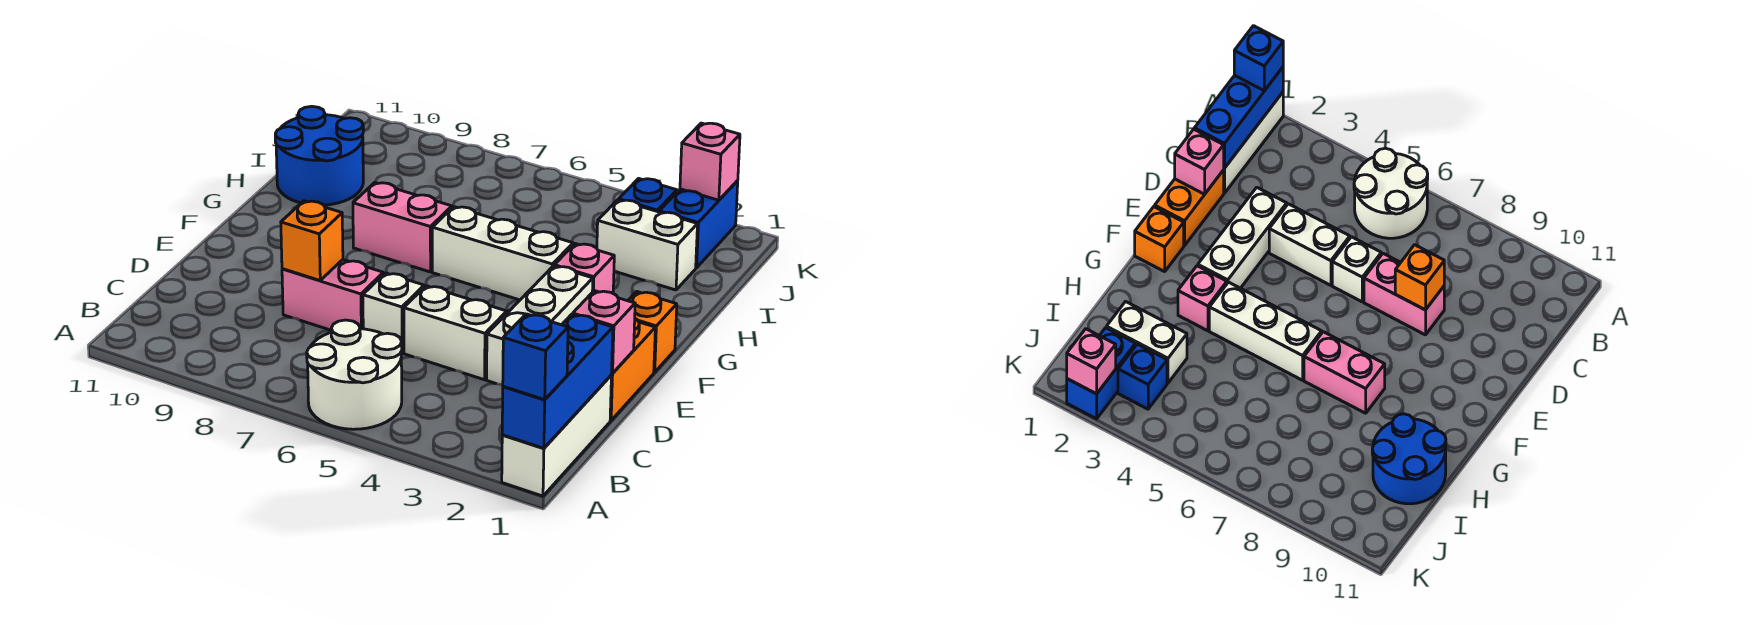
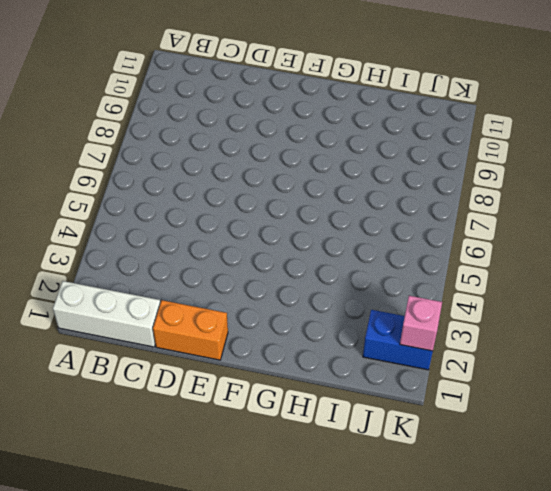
none -> white round brick A5:B6 level 1
none -> white brick D3:F3 level 1
none -> white brick D4:D5 level 1

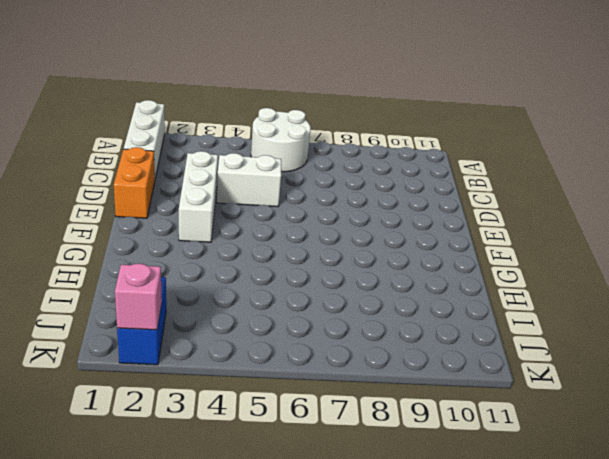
none -> white brick D6 level 1
none -> pink brick D7:D8 level 1
none -> orange brick F1 level 1

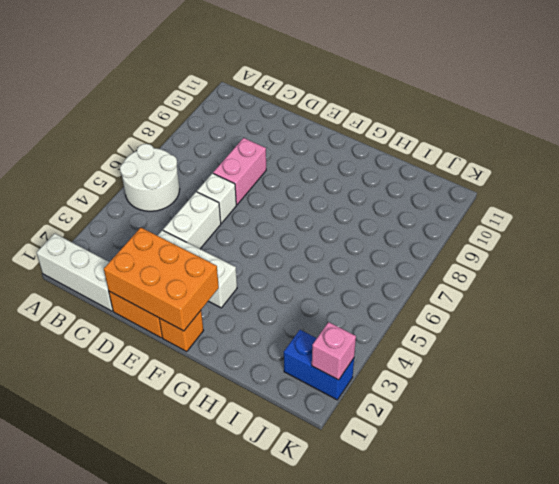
orange brick D1:F2 level 2 -> pink brick D1 level 2
none -> pink brick G3 level 1
none -> white brick G4:G6 level 1
none -> pink brick G7:G8 level 1

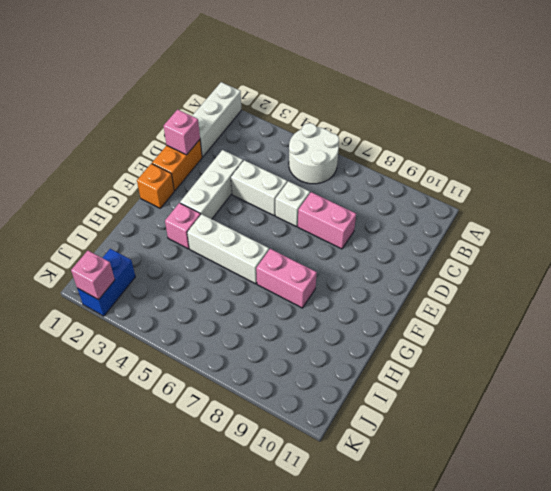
none -> blue round brick H10:I11 level 1
none -> white brick I2:I3 level 1
none -> blue brick J3 level 1

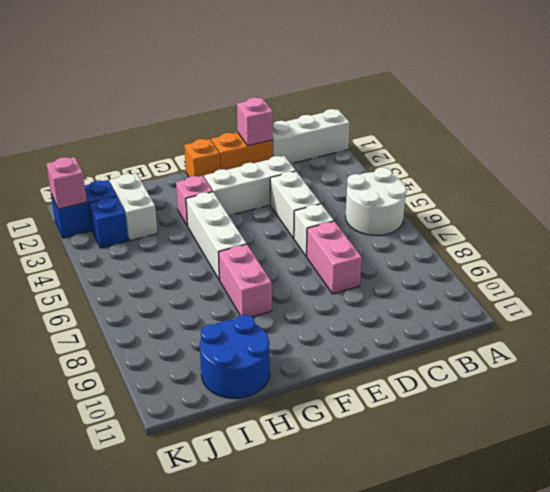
none -> blue brick A1:C1 level 2
none -> orange brick D8 level 2
none -> blue brick A1 level 3

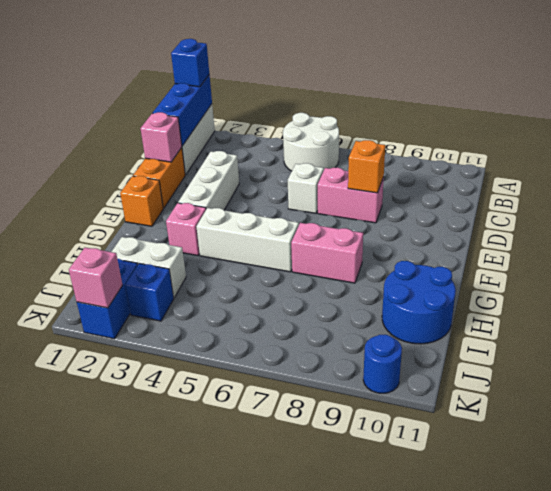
blue round brick K10 level 1 -> none
none -> white brick D4:D5 level 1

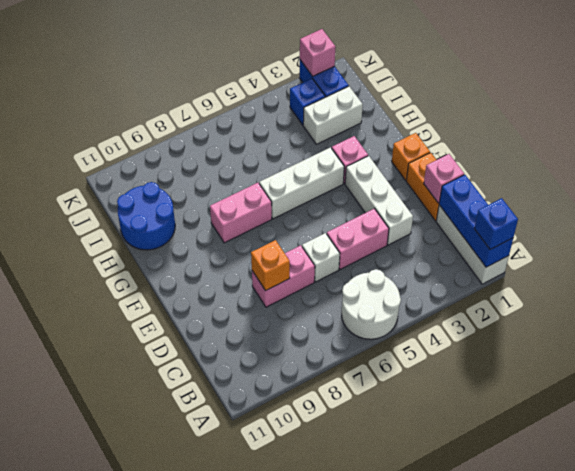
pink brick D4:D5 level 1 -> white brick D4:D5 level 1

